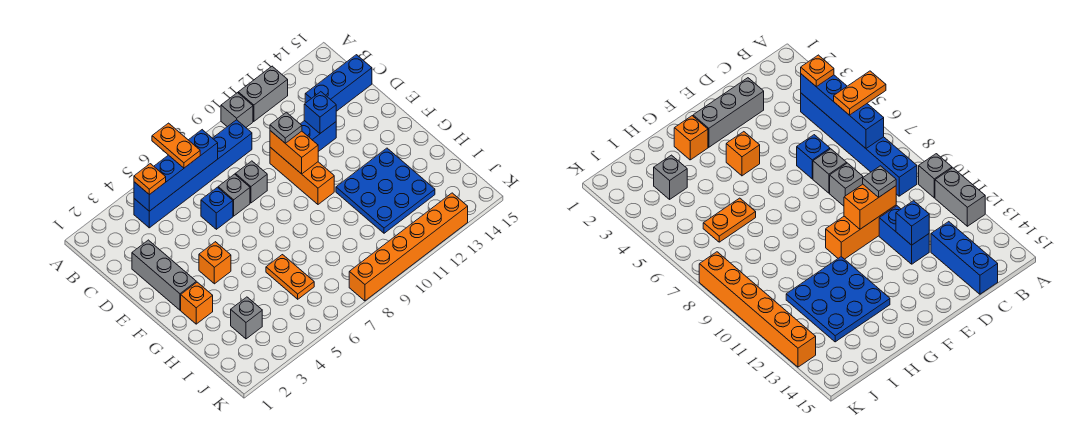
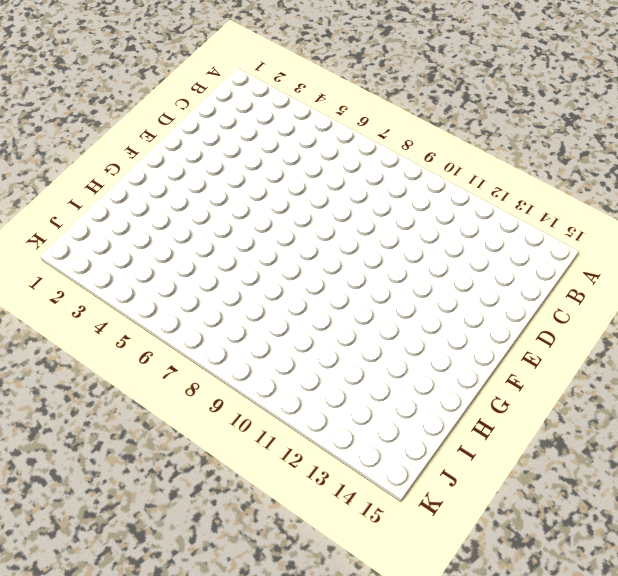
none -> grey brick A10 level 1
none -> grey brick A11:A12 level 1
none -> blue brick B4:B9 level 1

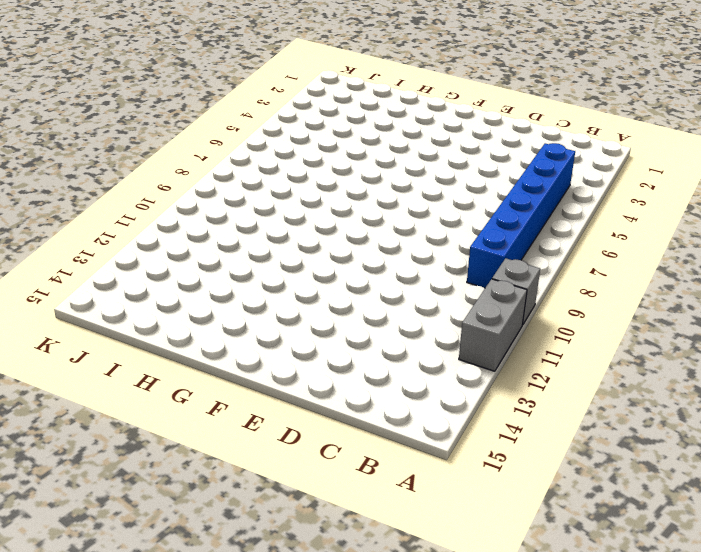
none -> blue brick C13:C15 level 1
none -> grey brick D2:F2 level 1
none -> blue brick D6 level 1

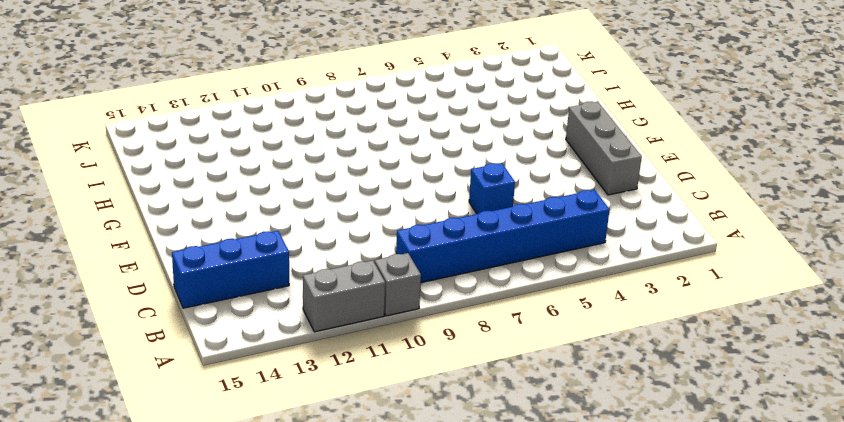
none -> grey brick D7 level 1
none -> grey brick D8 level 1
none -> orange brick D10:F10 level 1

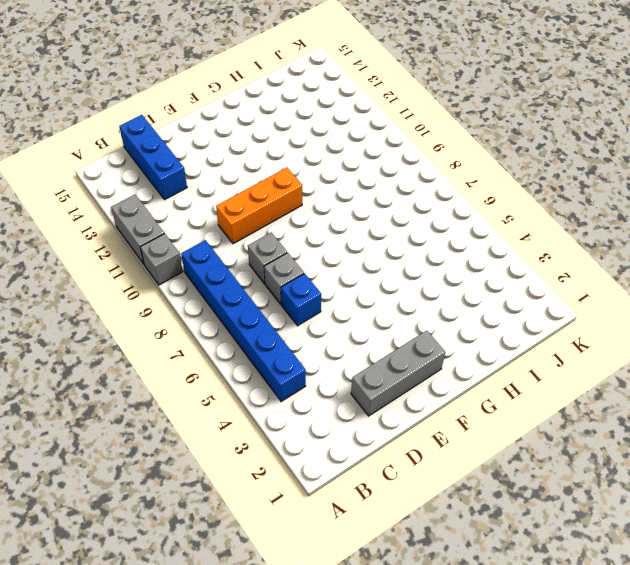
none -> blue brick D11:D12 level 1
none -> orange brick F4 level 1
none -> orange brick G2 level 1

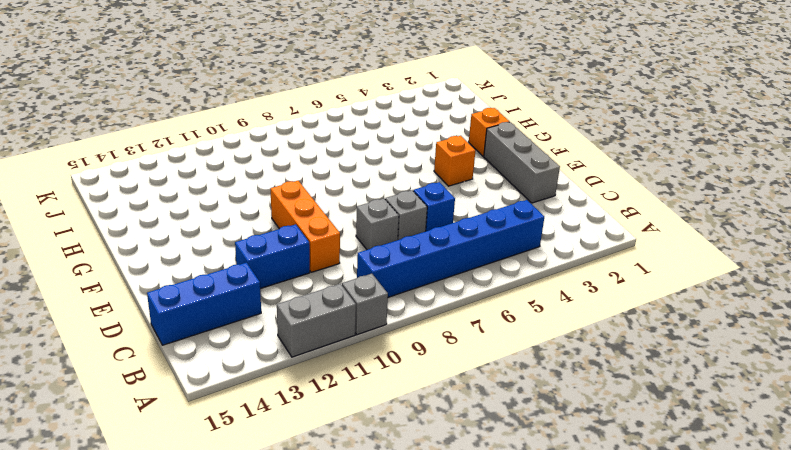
none -> blue plate G11:I13 level 1
none -> orange plate H6:I6 level 1
none -> grey brick I3 level 1

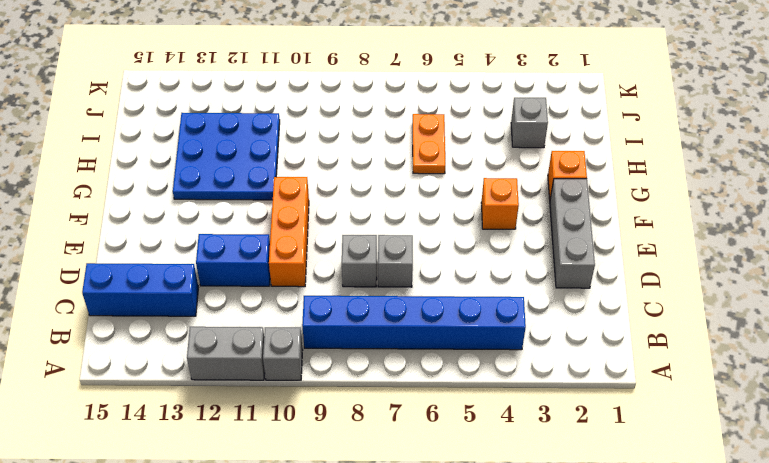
none -> blue brick D6 level 1
none -> orange brick K8:K13 level 1
none -> blue brick B4:B7 level 2

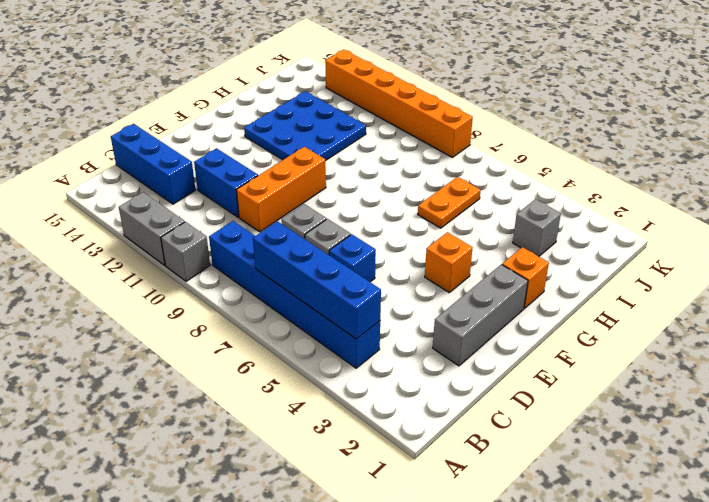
none -> orange brick D10:E10 level 2
none -> blue brick D12 level 2
none -> orange plate A6:B6 level 3

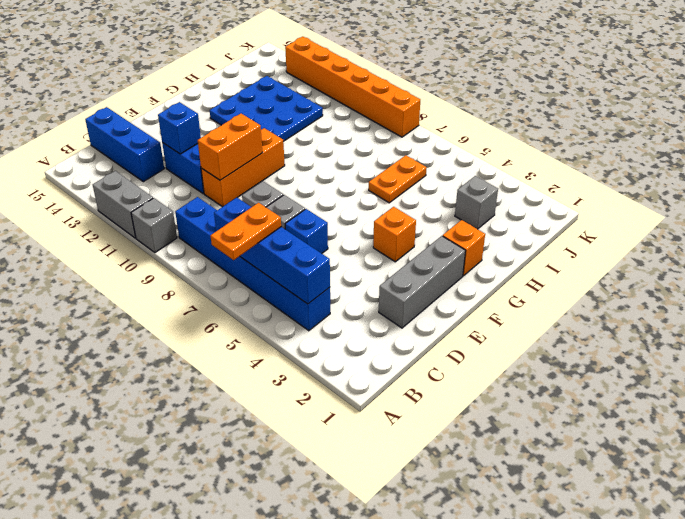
none -> orange plate B4 level 3
none -> grey plate D10 level 3

